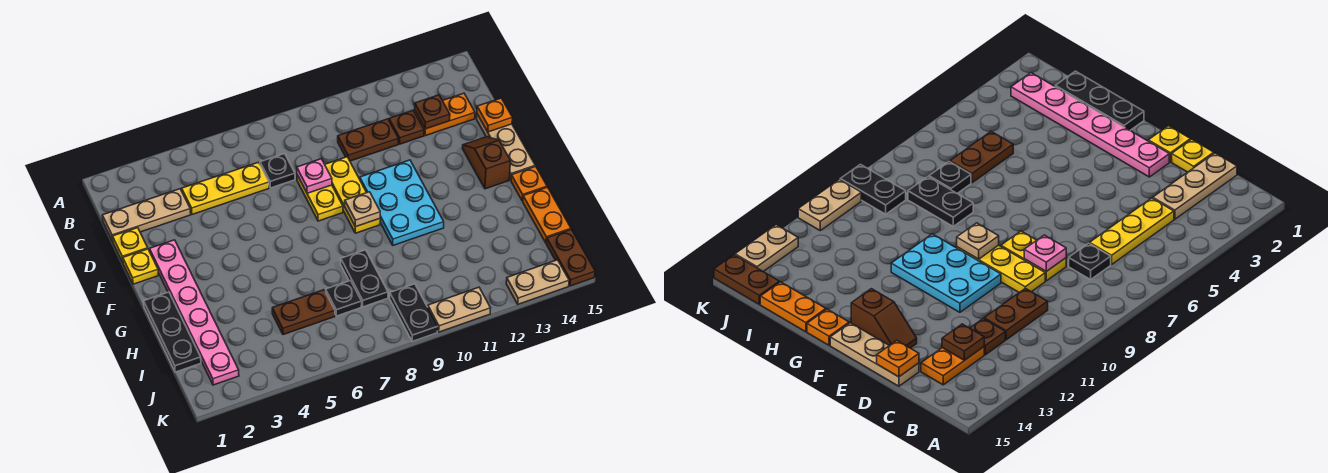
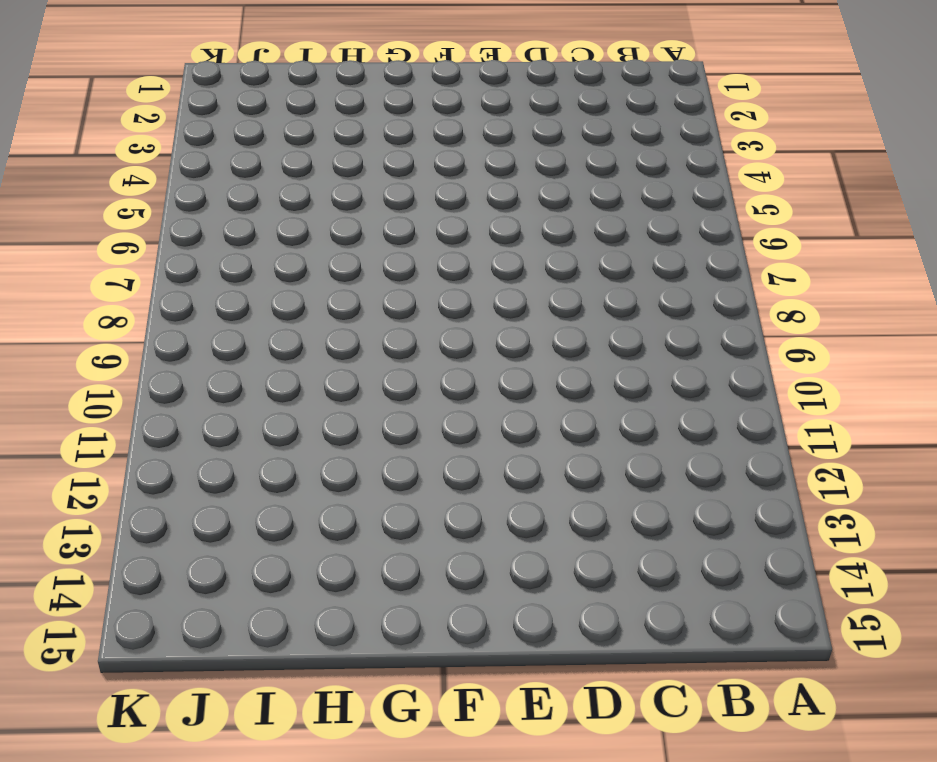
none -> tan plate C1:C3 level 1
none -> yellow plate C4:C6 level 1
none -> black plate C7 level 1

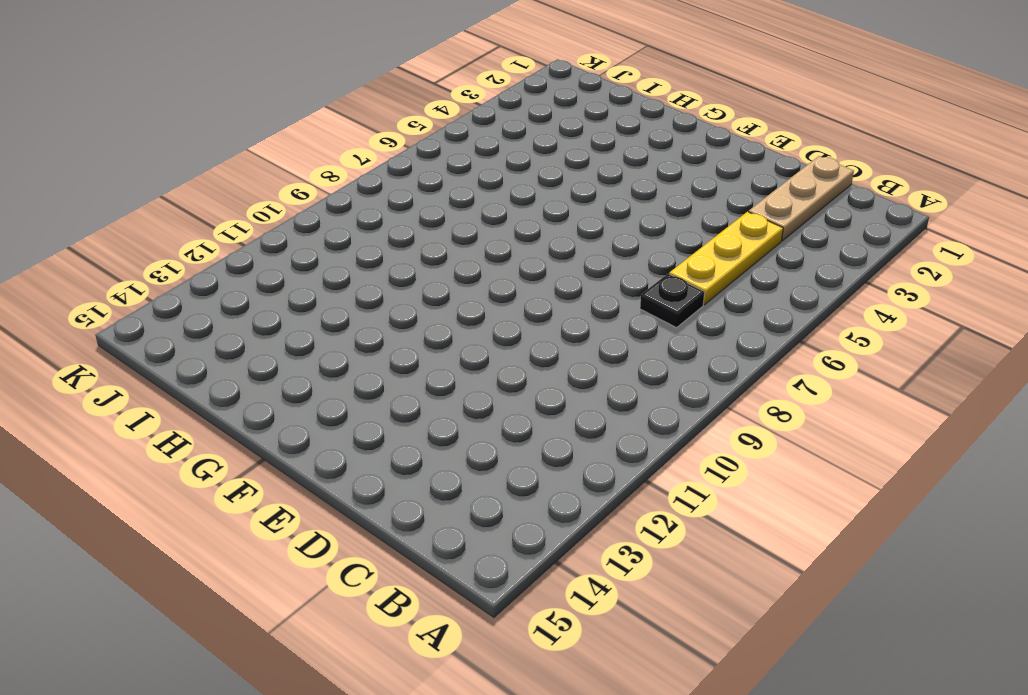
none -> brown plate C10:C11 level 1
none -> brown plate C12 level 1
none -> orange plate C13:C14 level 1

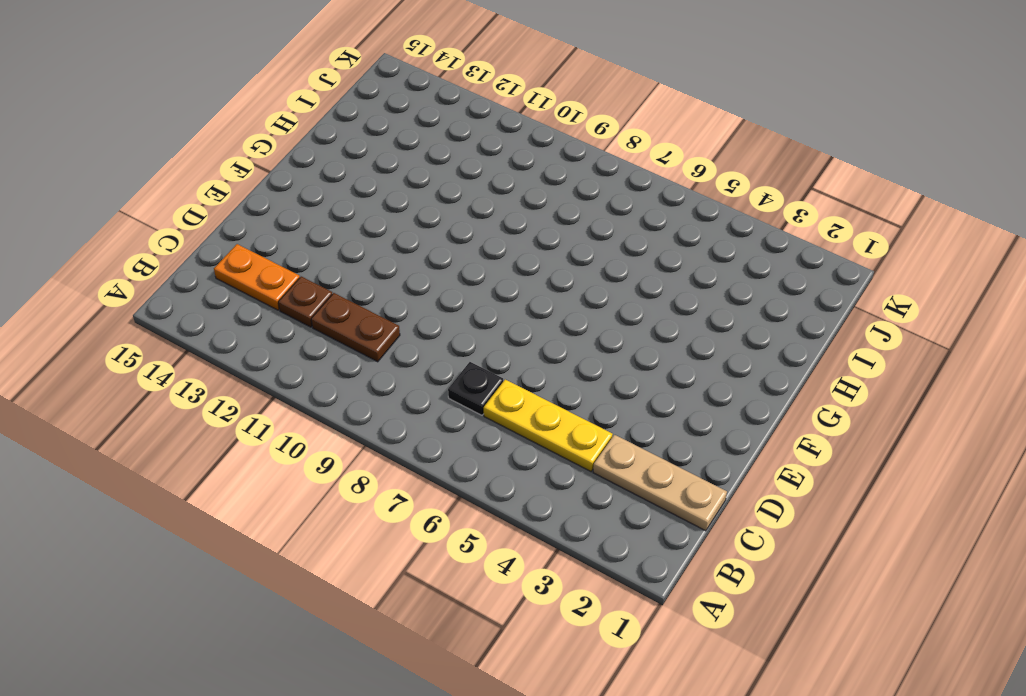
none -> yellow plate D1 level 1
none -> yellow plate D8:E8 level 1
none -> yellow plate D9:F9 level 1

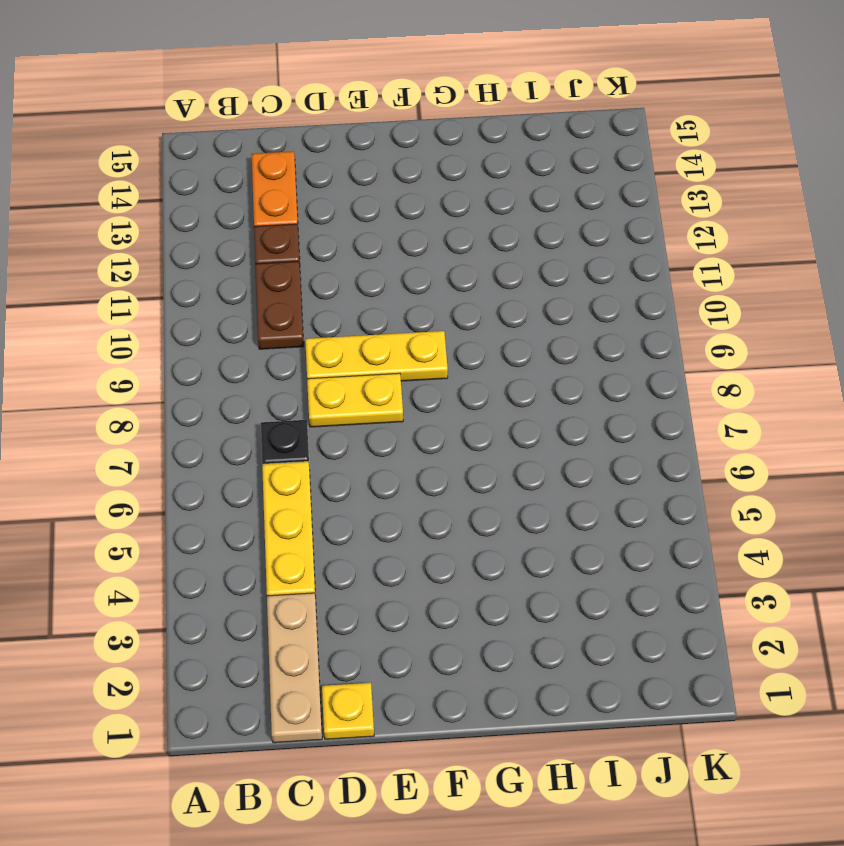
none -> tan plate D15:F15 level 1
none -> yellow plate E1 level 1
none -> pink plate E2:J2 level 1

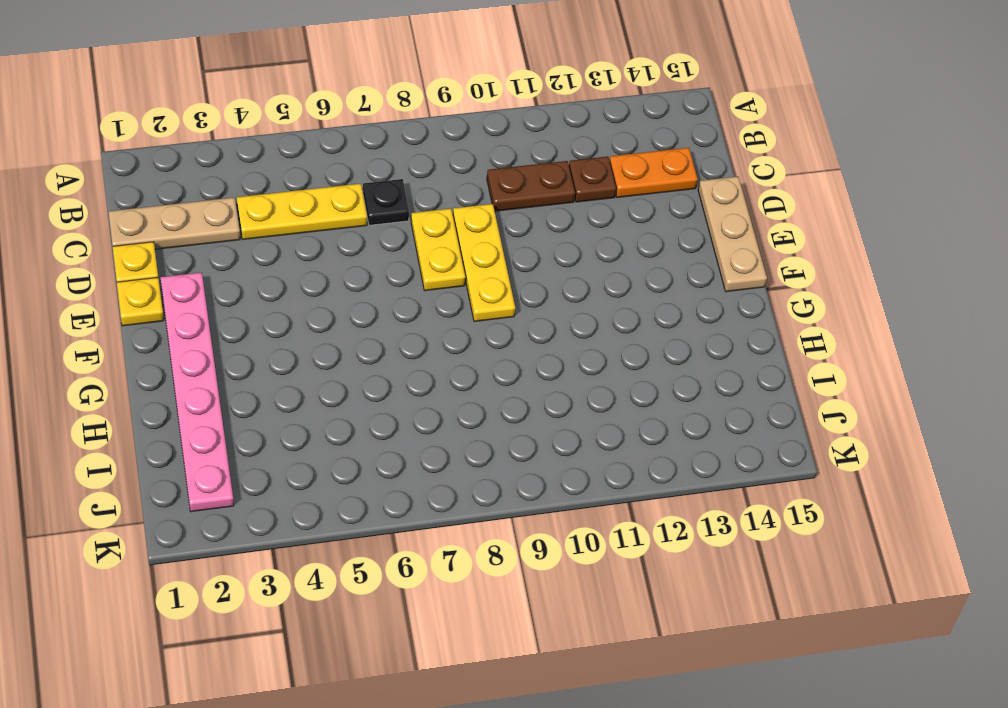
none -> cyan plate E10:G11 level 1
none -> brown slope E14:F14 level 1 top F
none -> black plate G1:I1 level 1

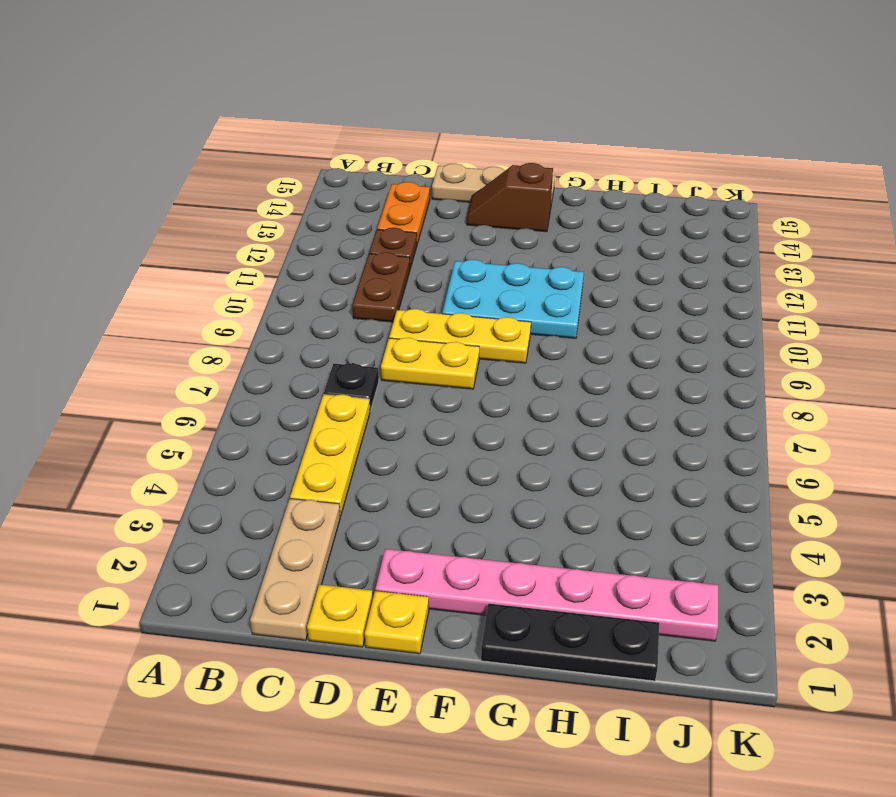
none -> orange plate G15 level 1
none -> black plate H8:I8 level 1
none -> orange plate H15:I15 level 1

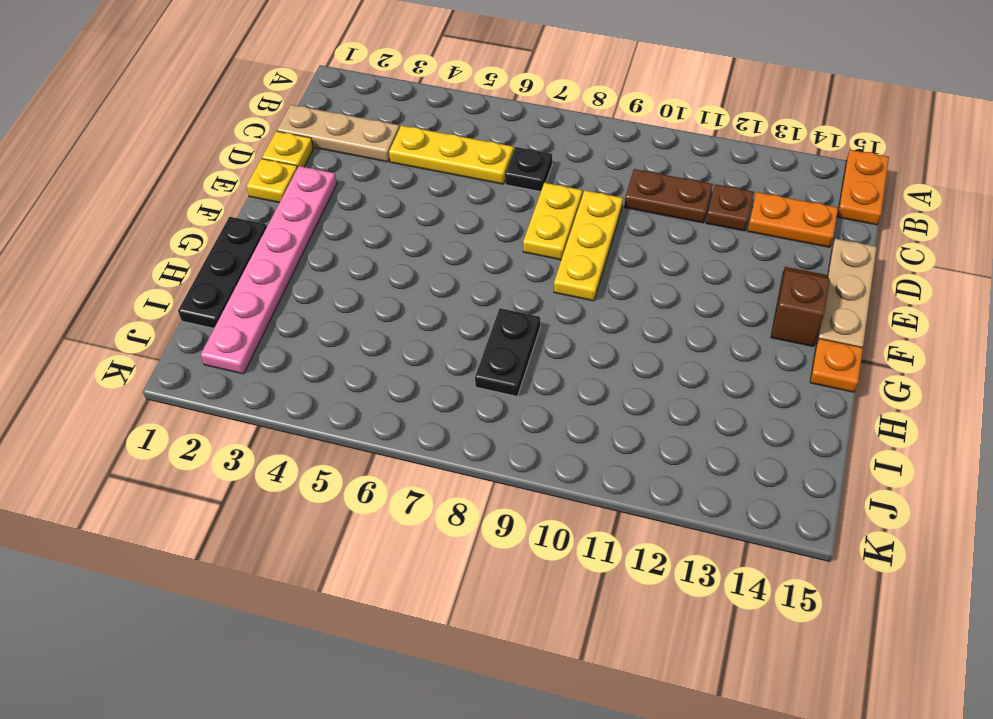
orange plate A15:B15 level 1 -> orange plate H15:I15 level 1
none -> cyan plate E10:G11 level 1
none -> brown plate I5:I6 level 1
none -> black plate I7 level 1

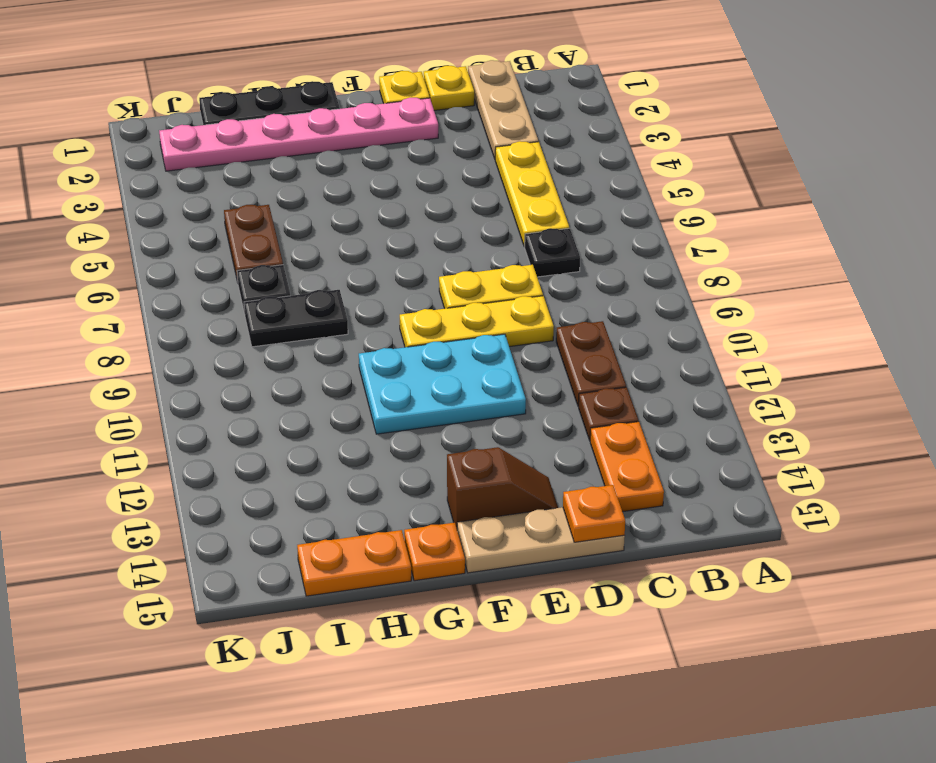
none -> black plate J9:K9 level 1
none -> brown plate J15:K15 level 1
none -> tan plate K10:K11 level 1

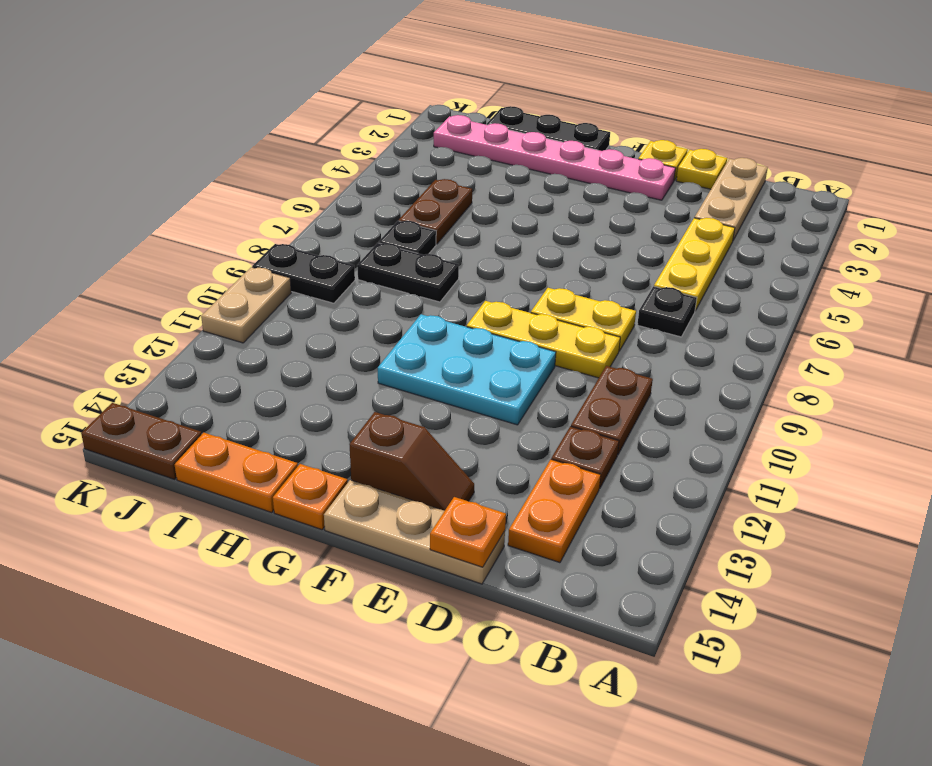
none -> tan plate K13:K14 level 1
none -> brown plate C13 level 2
none -> pink plate D8 level 2

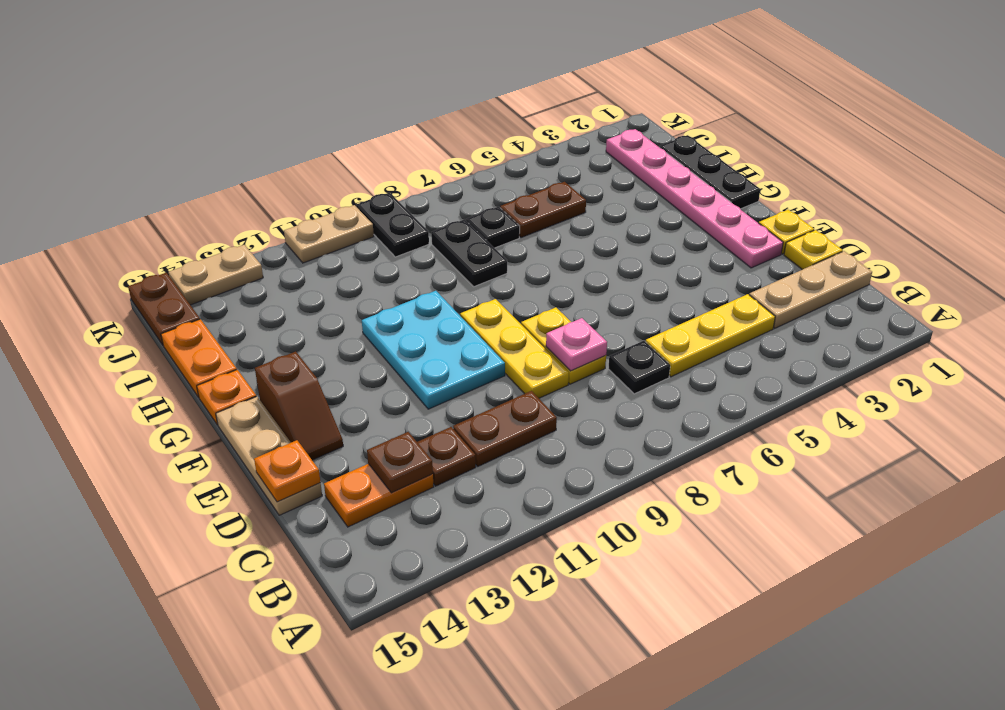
none -> tan plate F9 level 2

